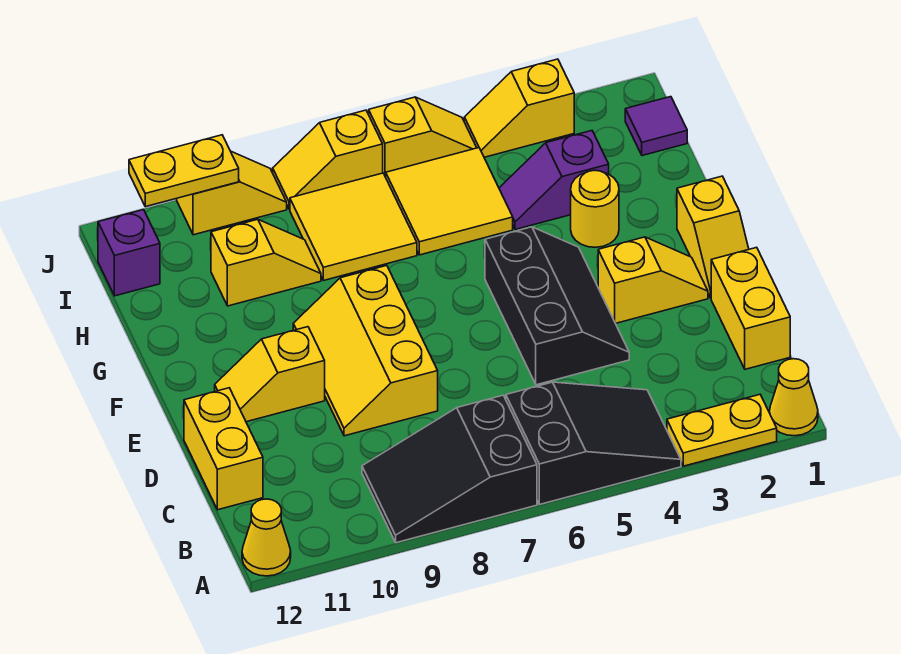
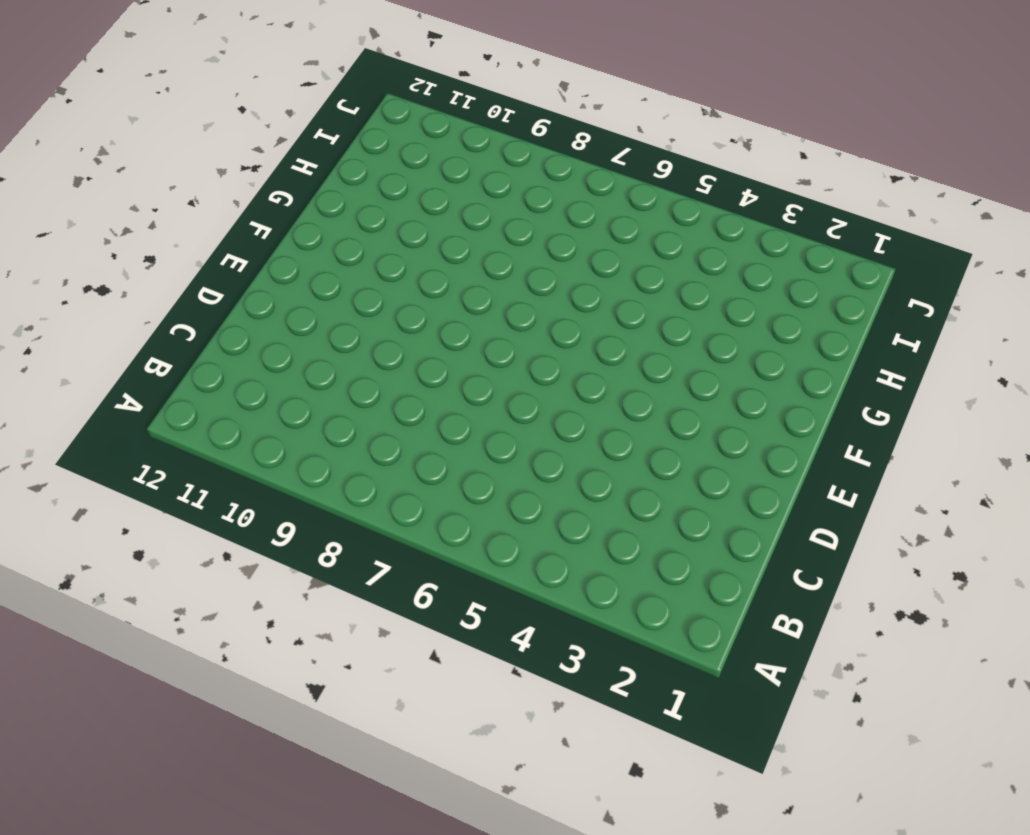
none -> yellow cone A1 level 1
none -> yellow plate A2:A3 level 1
none -> black slope A4:B6 level 1 top 6

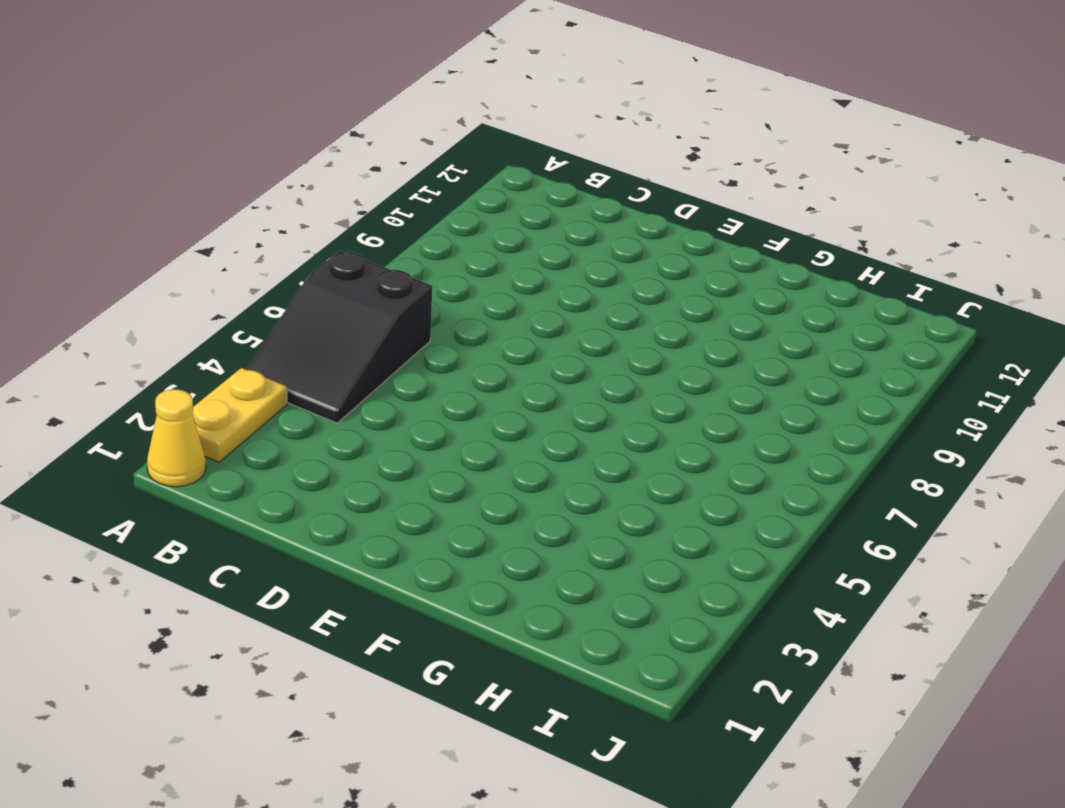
none -> black slope A7:B9 level 1 top 7
none -> yellow cone A12 level 1
none -> yellow brick C1:D1 level 1

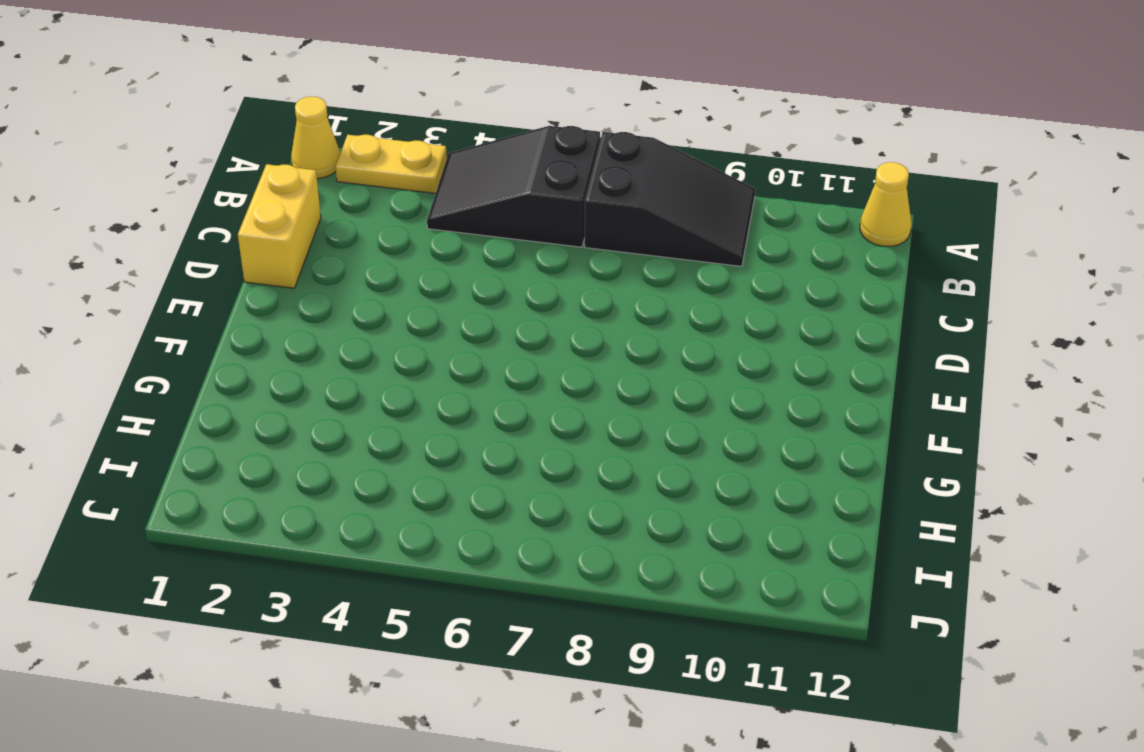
none -> yellow brick C12:D12 level 1
none -> black slope D4:F5 level 1 top 5
none -> yellow slope D8:F9 level 1 top 8

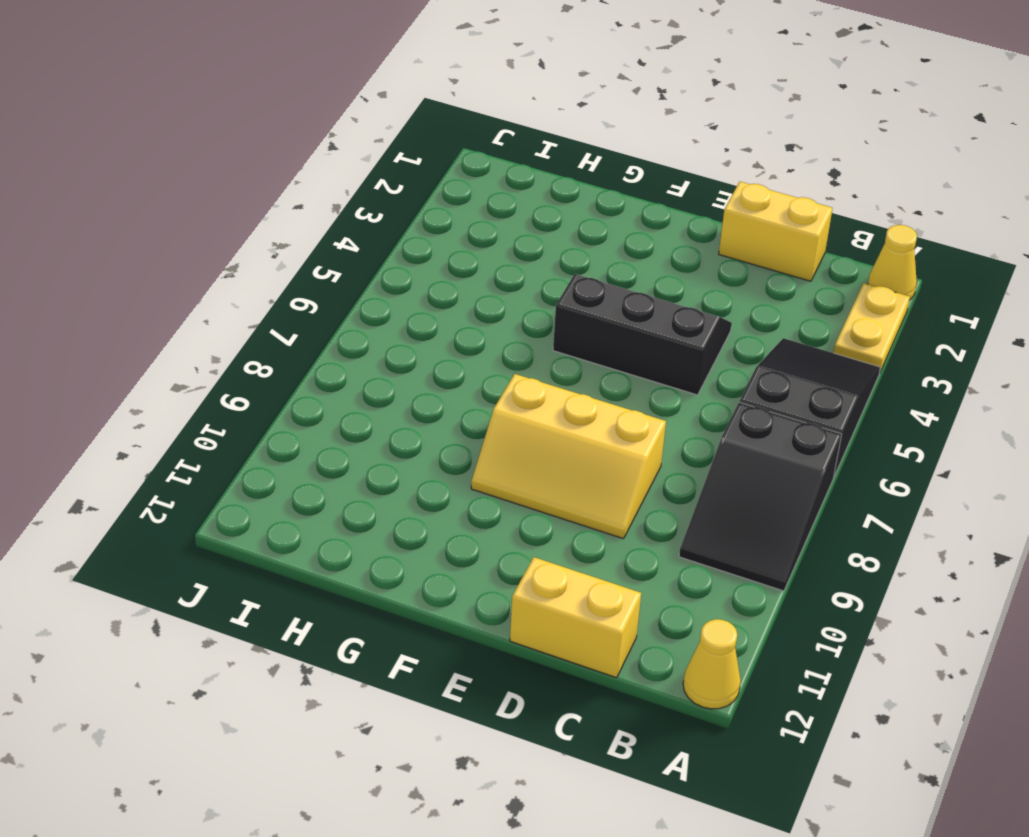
none -> yellow slope E1:F1 level 1 top F
none -> yellow slope E2:E3 level 1 top 3
none -> yellow slope E10:E11 level 1 top 10

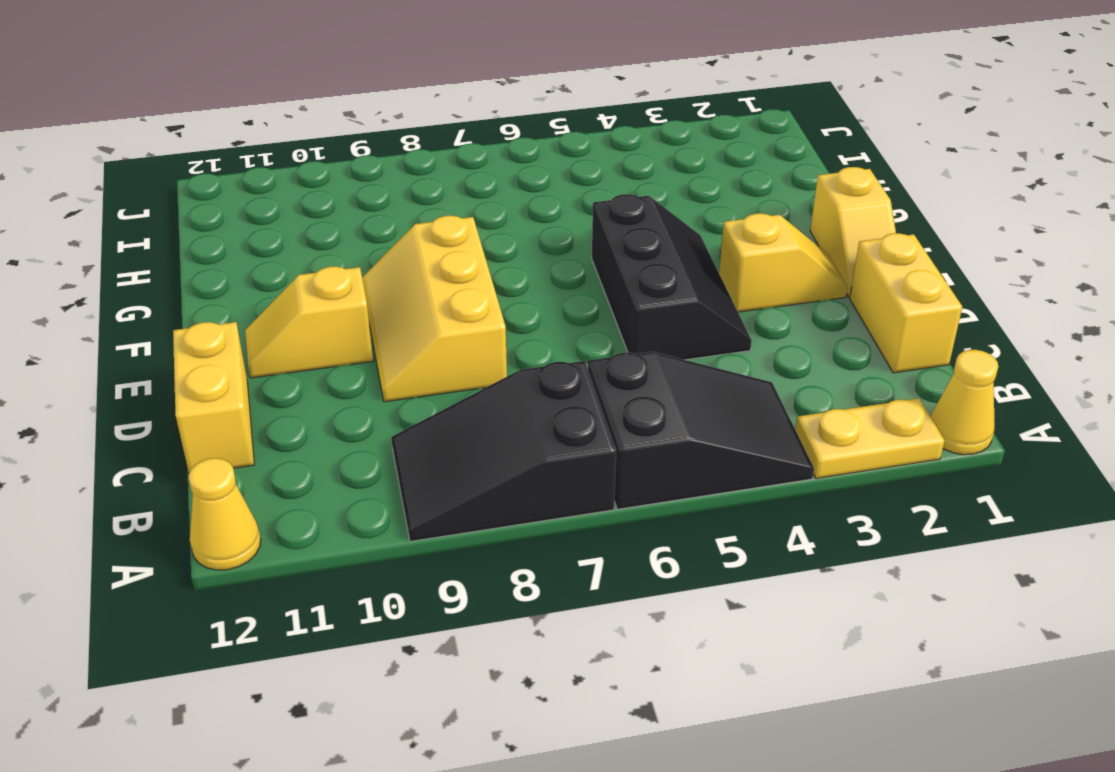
none -> yellow round brick G3 level 1
none -> purple slope H3:H4 level 1 top 3
none -> yellow tile H5:I6 level 1

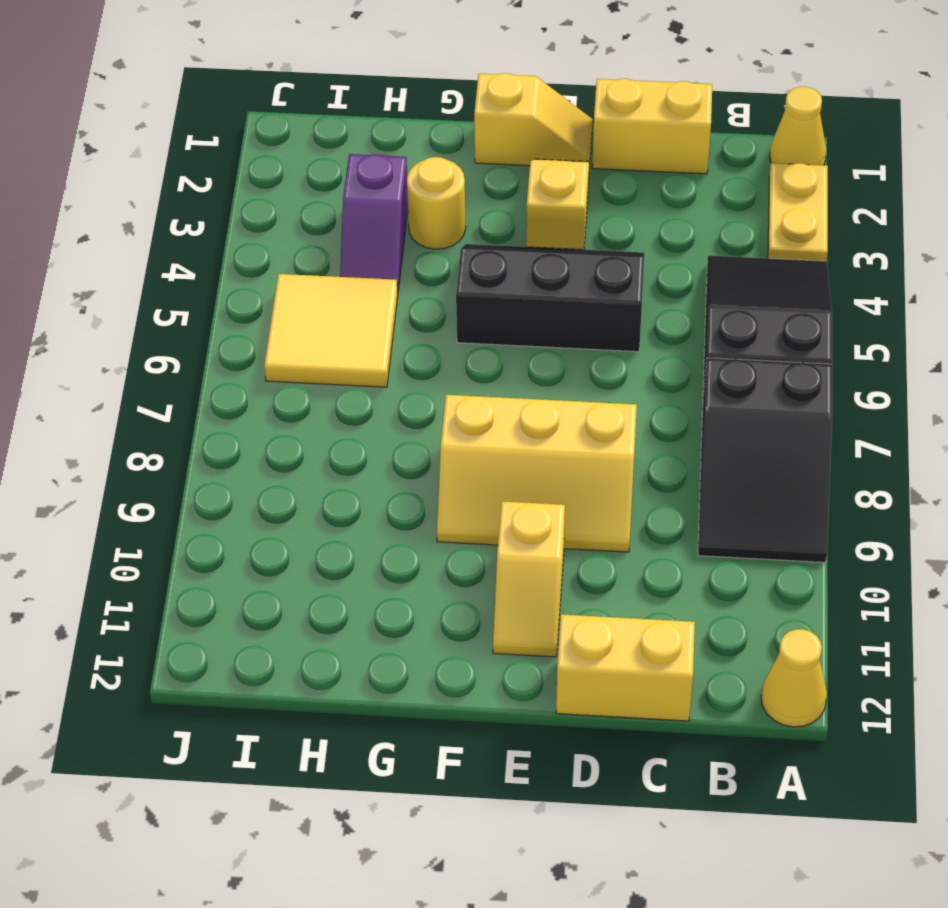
none -> yellow tile H7:I8 level 1
none -> yellow slope H9:H10 level 1 top 10
none -> purple tile I1 level 1

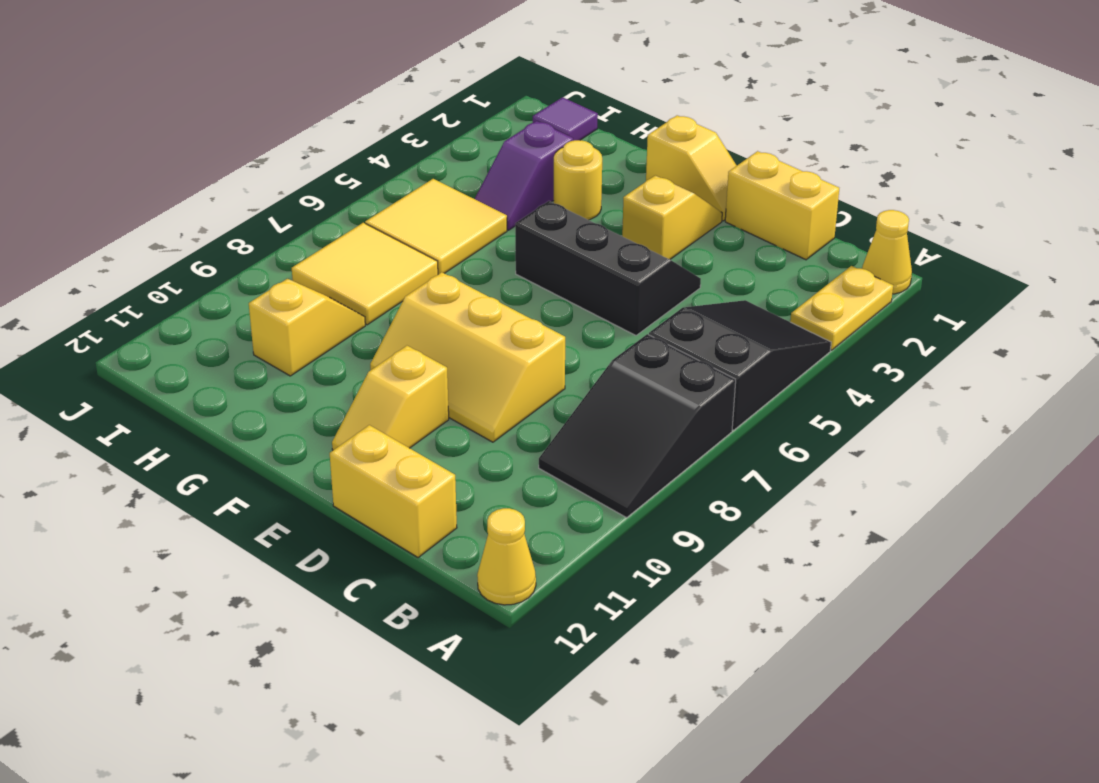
none -> purple brick I12 level 1
none -> yellow slope J3:J4 level 1 top 3
none -> yellow slope J5:J6 level 1 top 6

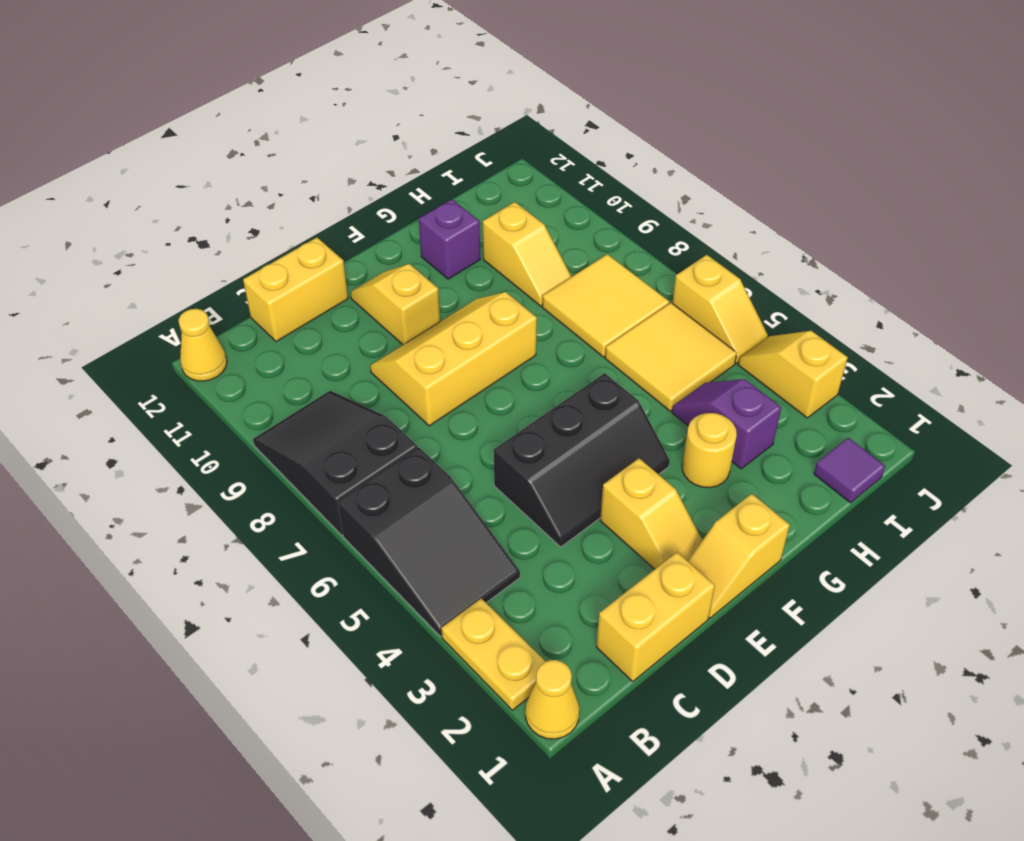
purple brick G11 level 1 -> purple brick I12 level 1
none -> yellow slope J7:J8 level 1 top 7
none -> yellow slope J9:J10 level 1 top 10
none -> yellow plate J10:J11 level 2

